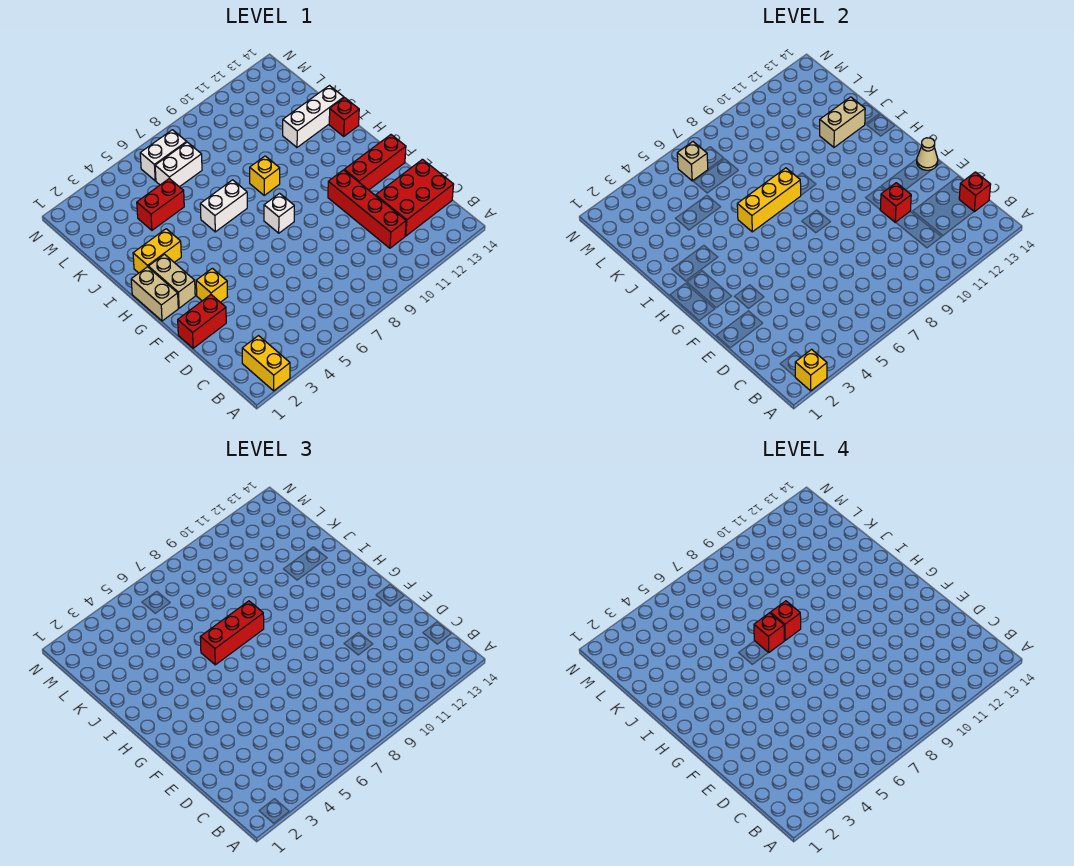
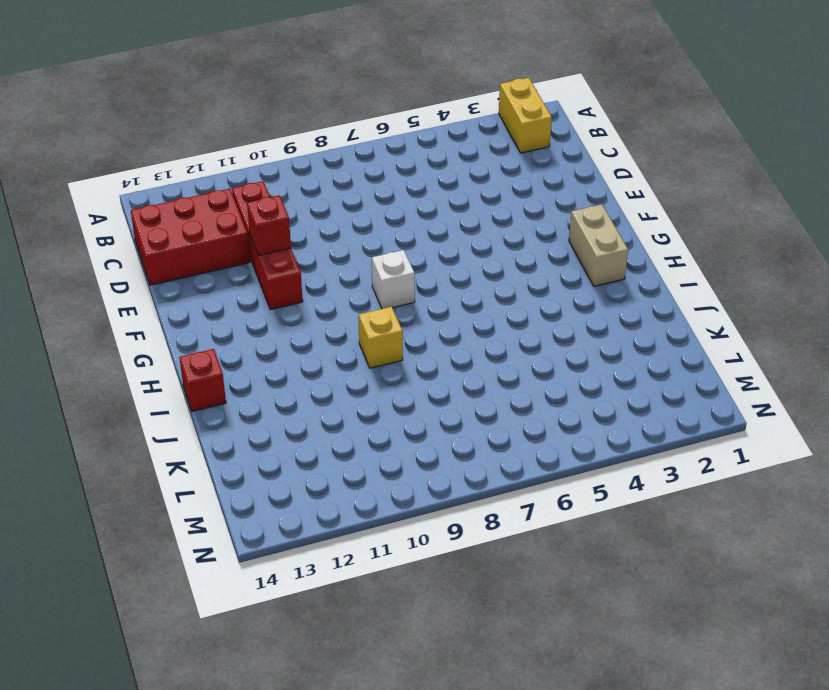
none -> red brick E1:E2 level 1
none -> yellow brick F3 level 1
none -> red brick F12:F14 level 1

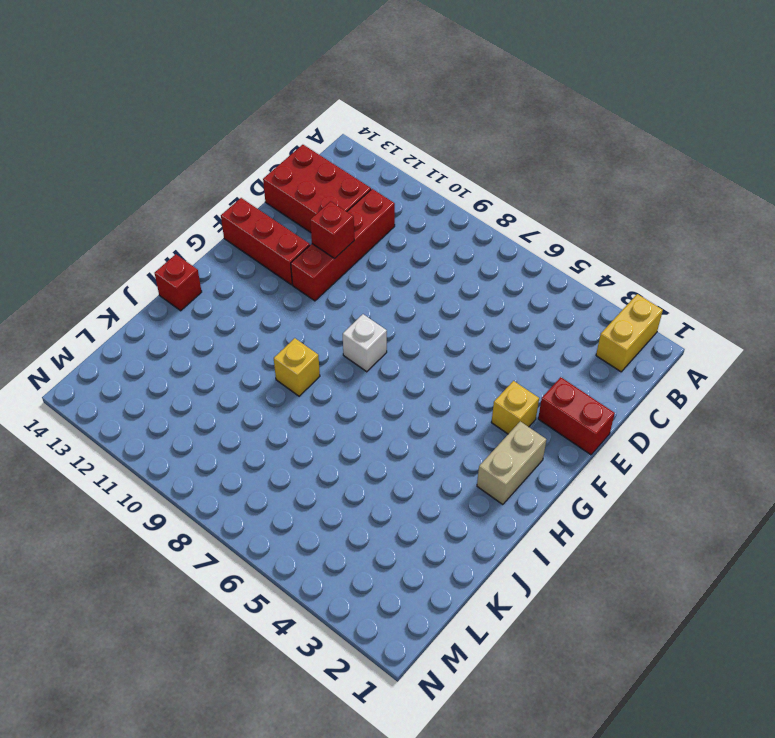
none -> tan brick G1:H1 level 1
none -> yellow brick I2:I3 level 1
none -> white brick I6:I7 level 1

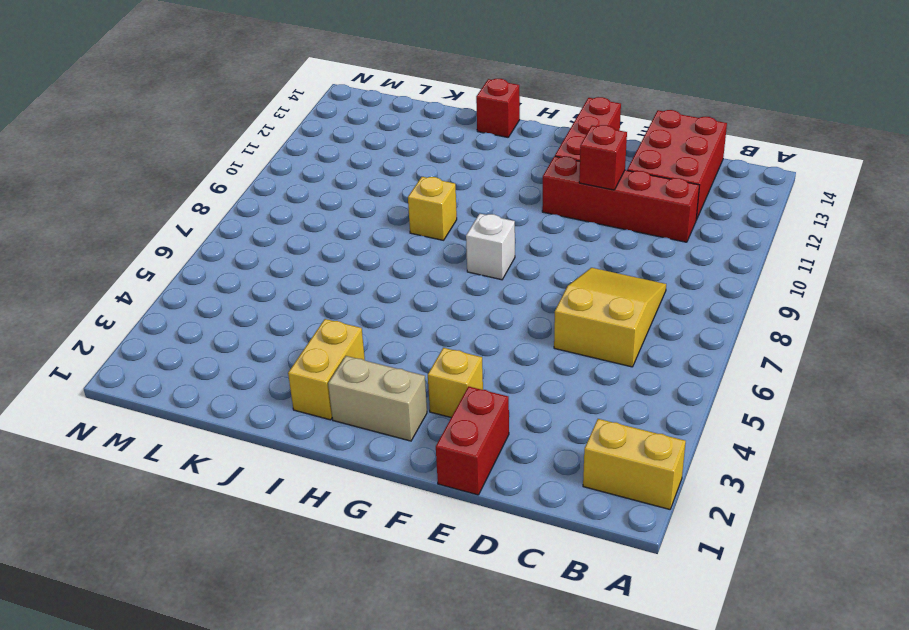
yellow slope C6:D8 level 1 top 6 -> none
none -> tan brick G1:H1 level 1
none -> white brick I6:I7 level 1
none -> white brick J12:J14 level 1

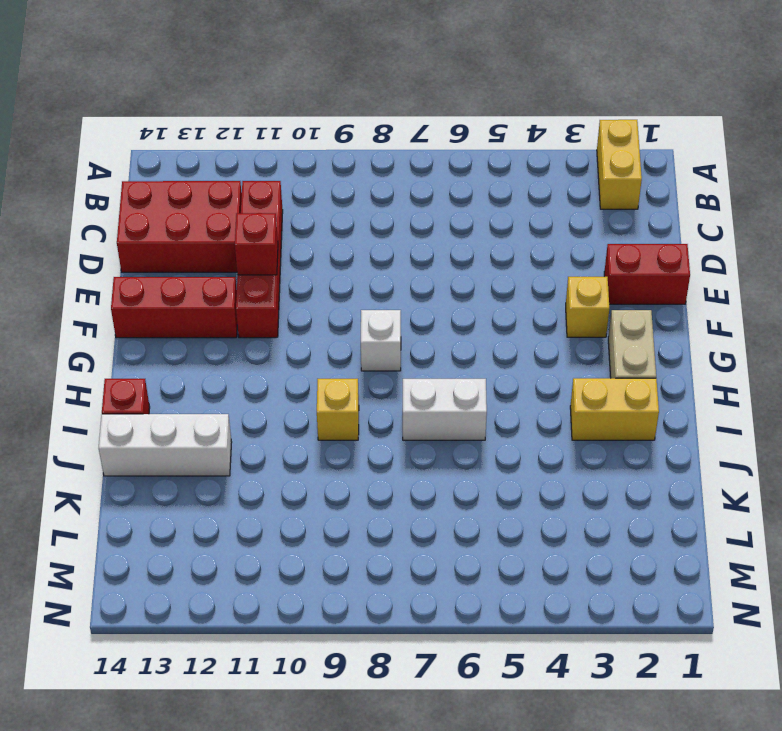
none -> tan brick G1:H1 level 1
none -> red brick K4:K5 level 1
none -> white brick L6:L7 level 1

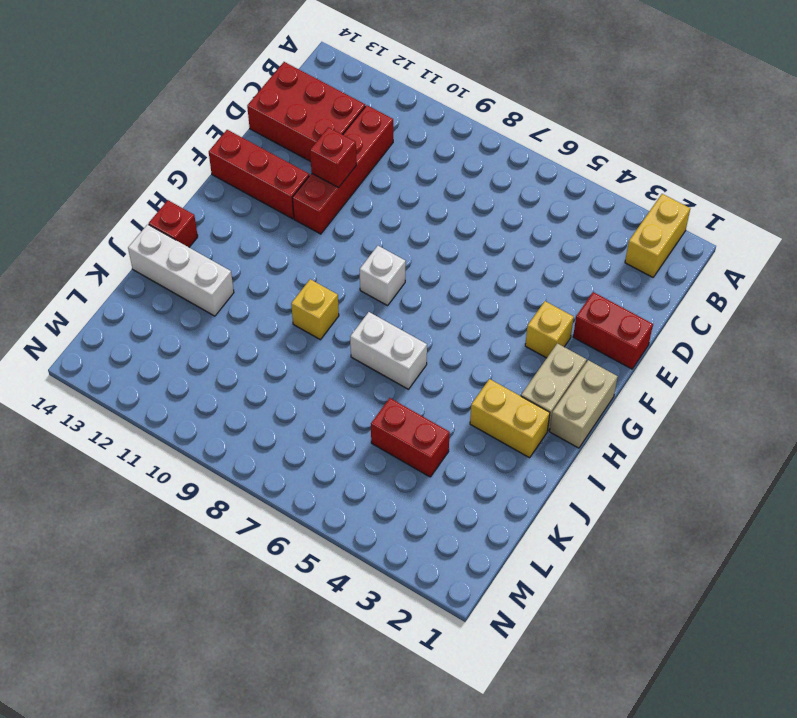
none -> white brick L6:L7 level 1
none -> white brick M6:M7 level 1
none -> yellow brick A2 level 2

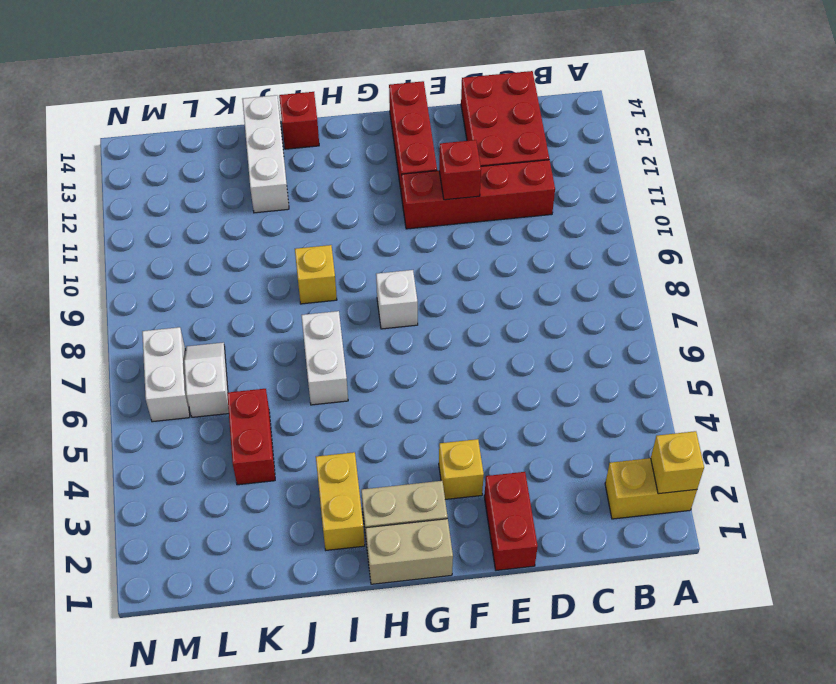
white slope L6:L7 level 1 top 6 -> white brick L6:L7 level 1
none -> red brick C14 level 2
none -> tan cone F14 level 2
none -> yellow brick I6:I8 level 2

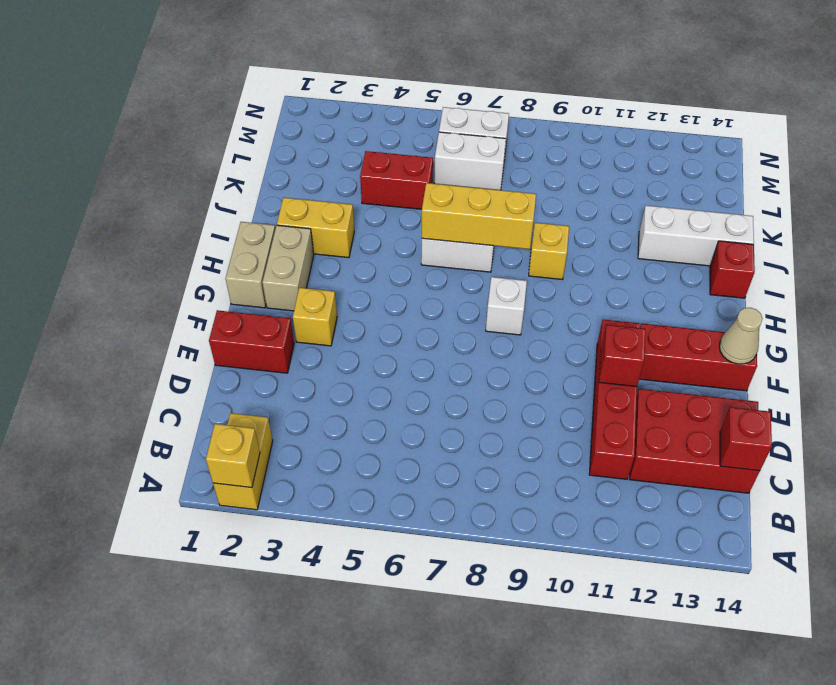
none -> tan brick J12:J13 level 2
none -> tan brick M6 level 2
none -> red brick I6:I8 level 3

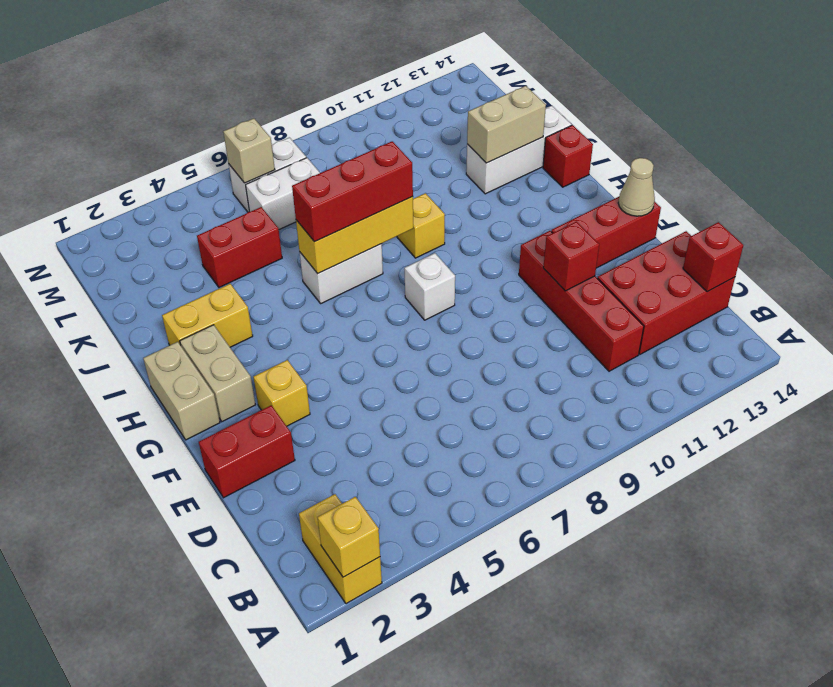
none -> red brick I7 level 4
none -> red brick I8 level 4

